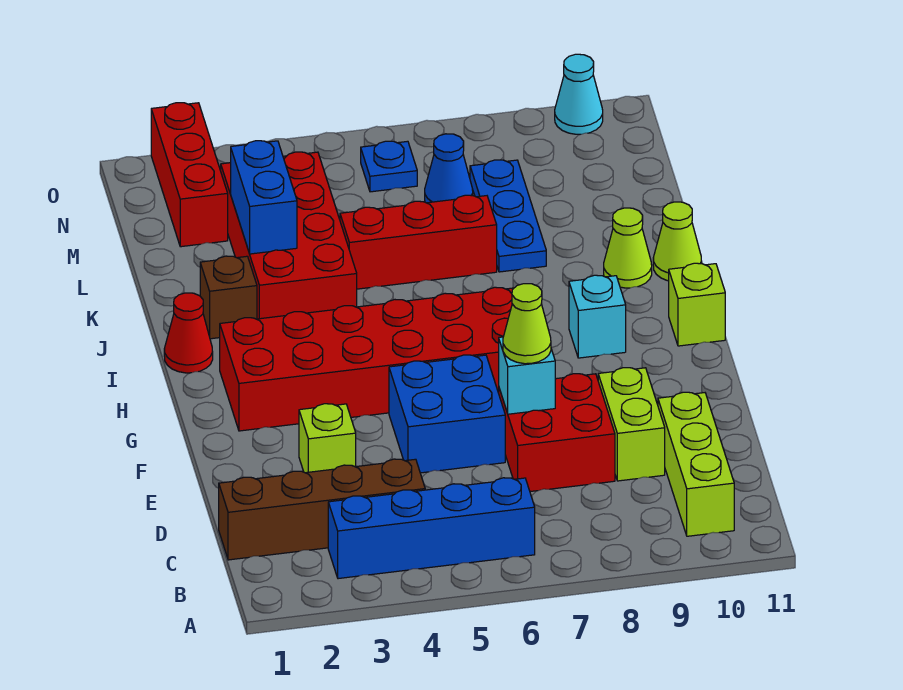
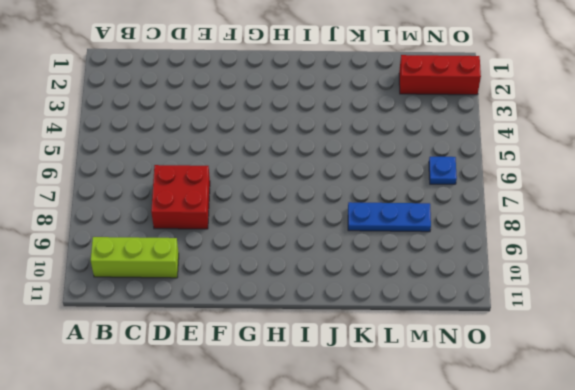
none -> blue brick B3:B6 level 1
none -> brown brick C1:C4 level 1
none -> lime brick D9:E9 level 1

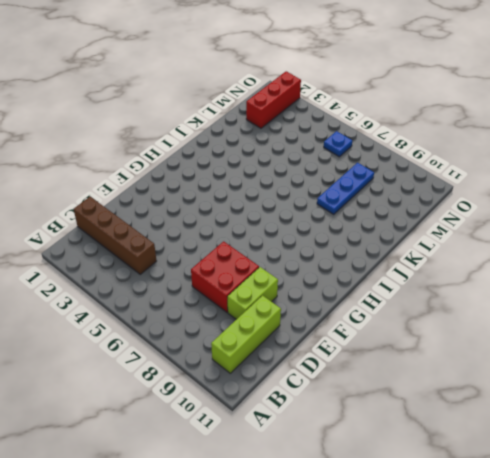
none -> blue brick B3:B6 level 1
none -> lime brick E3 level 1
none -> blue brick E5:F6 level 1

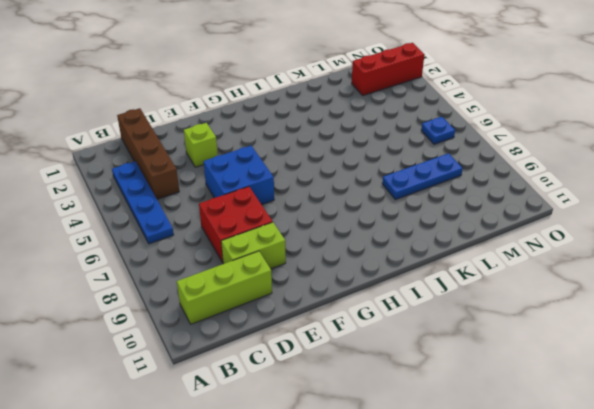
blue plate B3:B6 level 1 -> blue brick B3:B6 level 1
none -> red brick G2:H7 level 1
none -> cyan brick H9 level 1
none -> lime brick H11 level 1

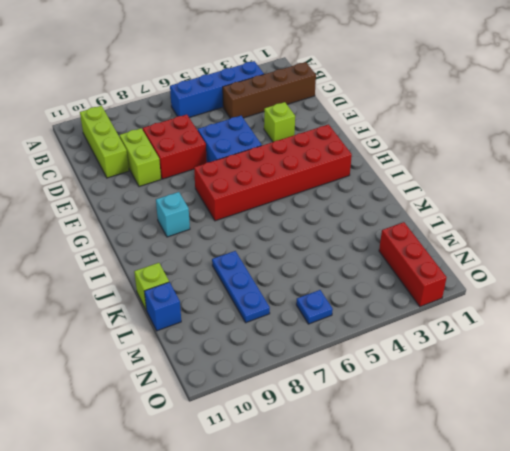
lime brick K11 level 1 -> lime brick H11 level 1
blue brick L11 level 1 -> none
none -> red cone I1 level 1
none -> brown brick J2 level 1
none -> red brick J3:M4 level 1

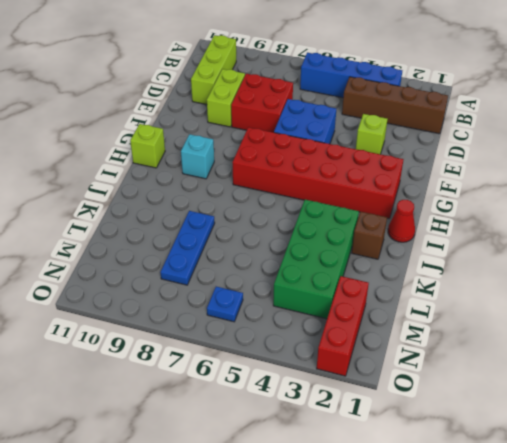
green brick J3:M4 level 1 -> red brick J3:M4 level 1
none -> lime cone J10 level 1
none -> lime cone J11 level 1
none -> red brick K5:K7 level 1

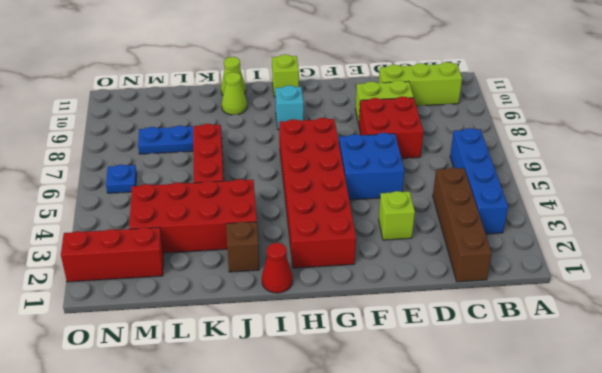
none -> blue cone M7 level 1
none -> cyan cone O10 level 1
none -> cyan brick E7 level 2

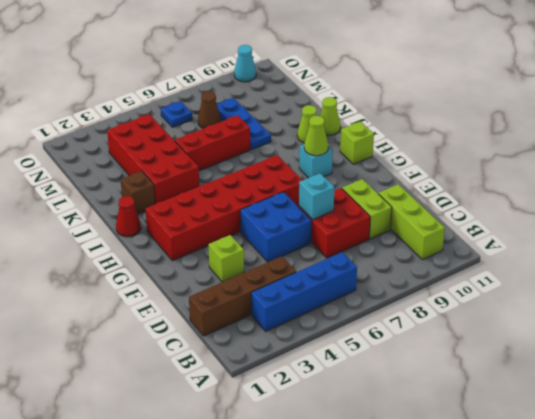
lime cone H9 level 2 -> lime cone E7 level 3
brown cone M7 level 1 -> blue cone M7 level 1
none -> red brick M2:O2 level 1
none -> blue brick K3:L3 level 2

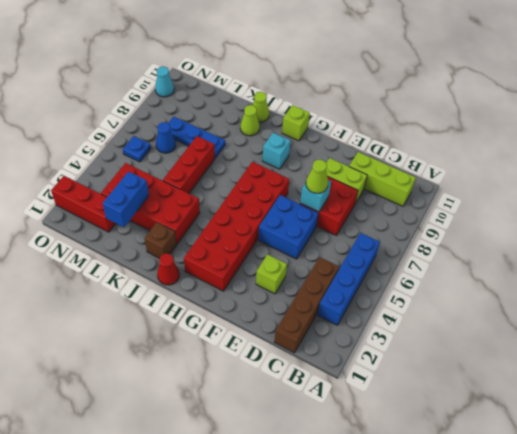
blue brick L2:L3 level 2 -> blue brick K3:L3 level 2

